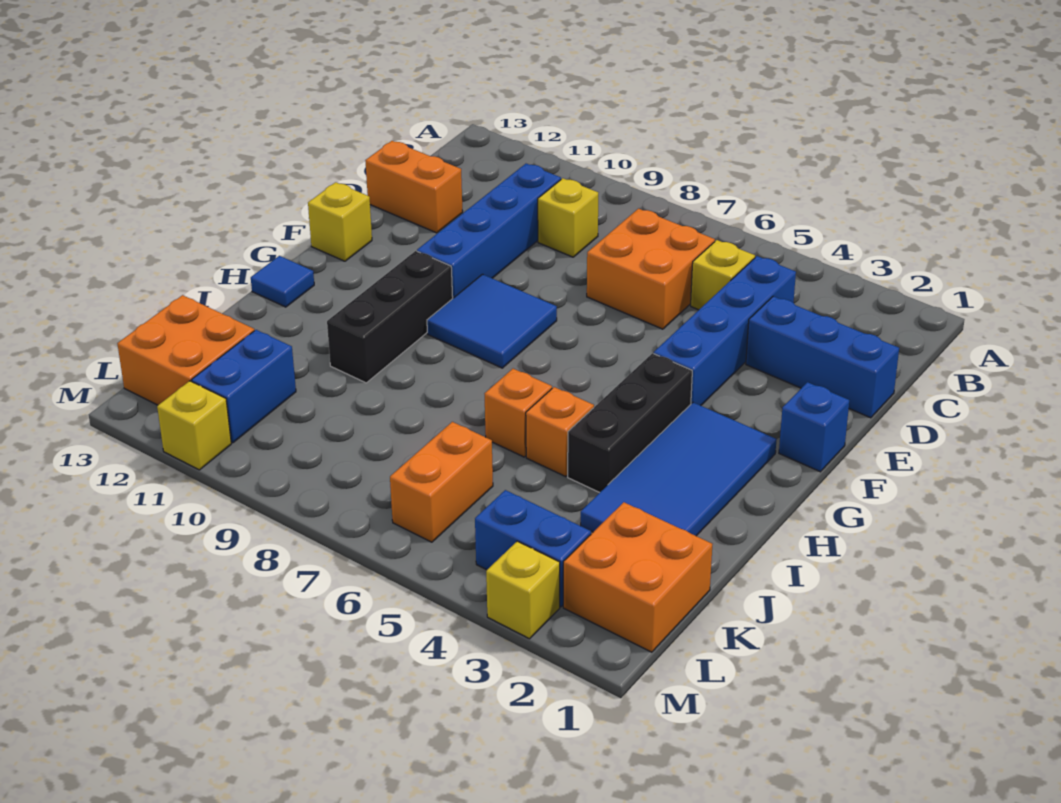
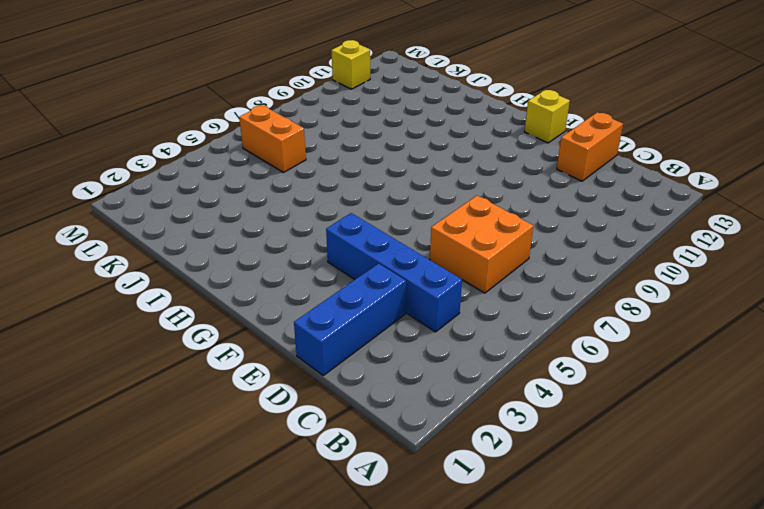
none -> yellow brick C5 level 1
none -> yellow brick C9 level 1
none -> blue brick C10:F10 level 1

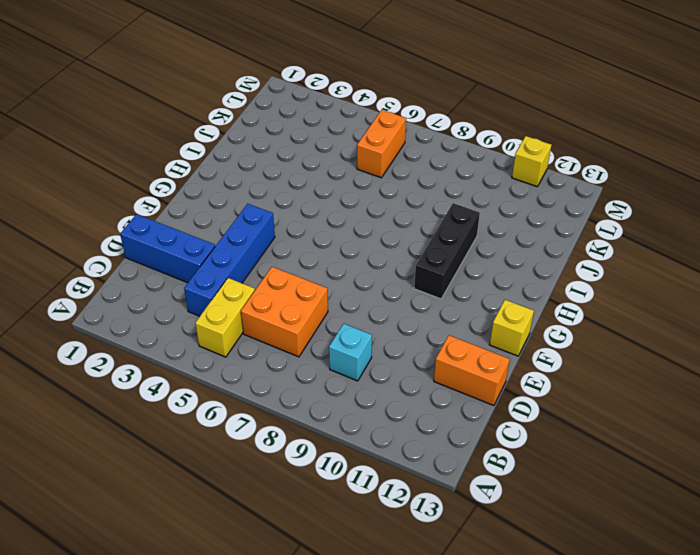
yellow brick B5:C5 level 1 -> yellow brick C5 level 1
cyan brick C9 level 1 -> yellow brick C9 level 1
none -> blue brick C10:F10 level 1
none -> blue brick F1 level 1
none -> blue tile F8:G9 level 1

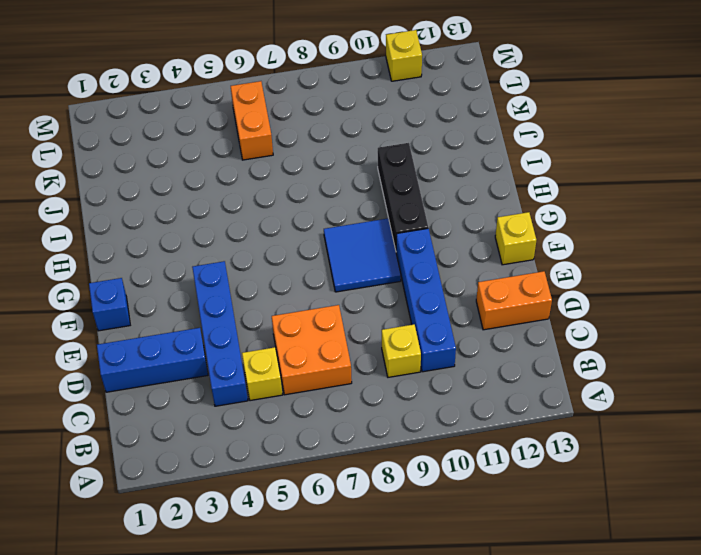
none -> blue tile G2:J3 level 1
none -> black brick G4:I4 level 1
none -> blue tile H13 level 1

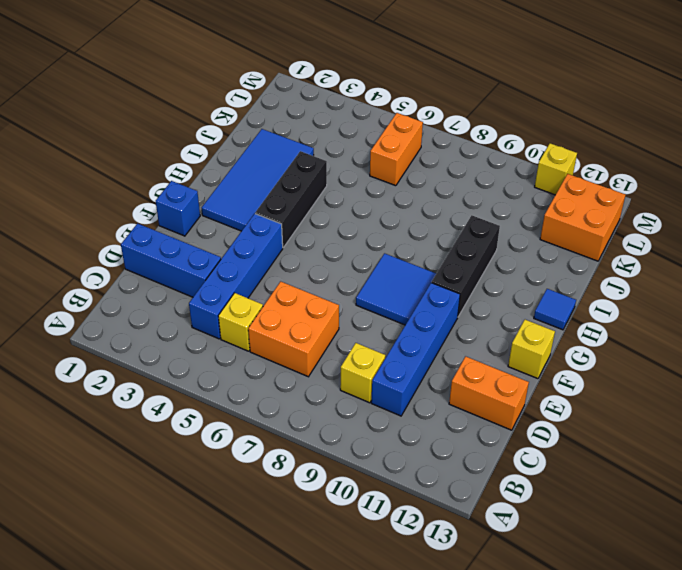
none -> orange brick I5 level 1
none -> orange brick I6 level 1
none -> orange brick K1:L2 level 1

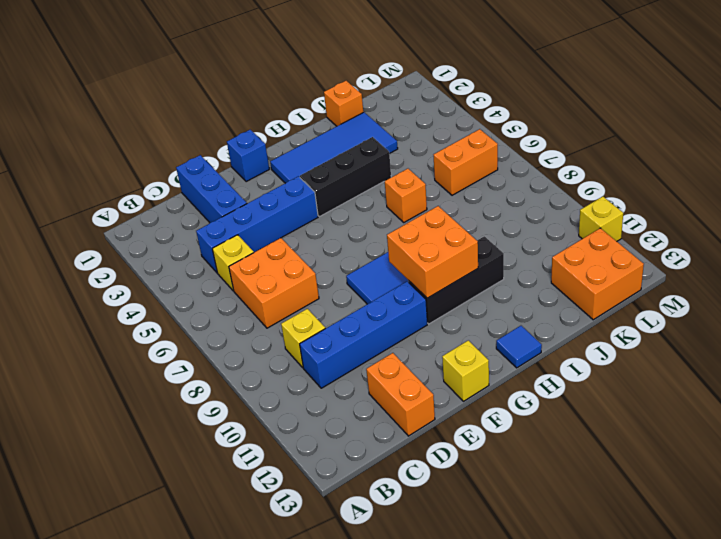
orange brick G9:H10 level 2 -> orange brick K1:L2 level 1
orange brick J1 level 1 -> orange brick I5 level 1
none -> blue brick K11:L11 level 1
none -> blue brick L3:L4 level 1
none -> yellow brick M3 level 1

